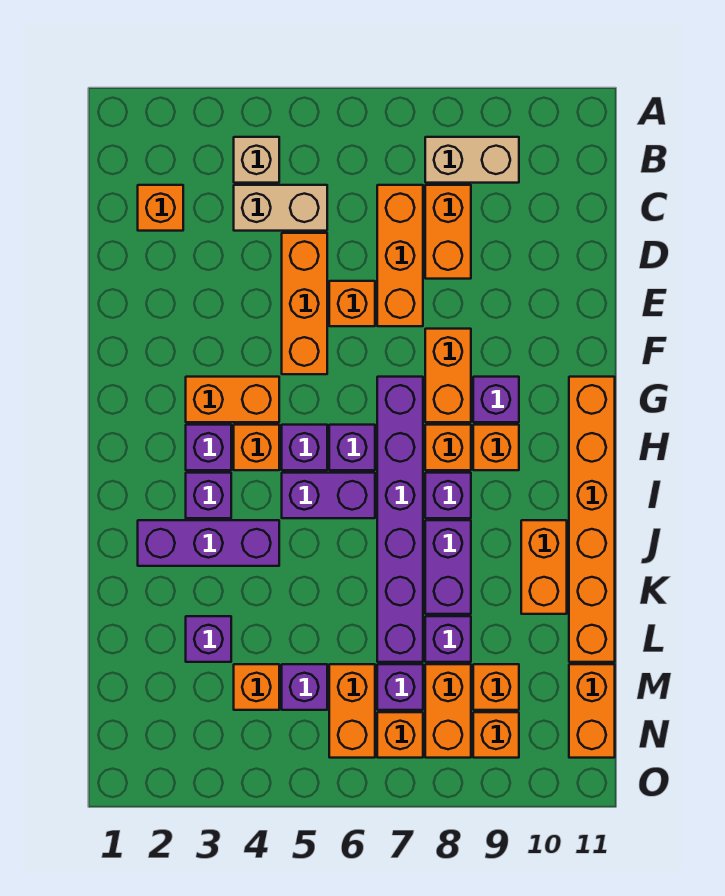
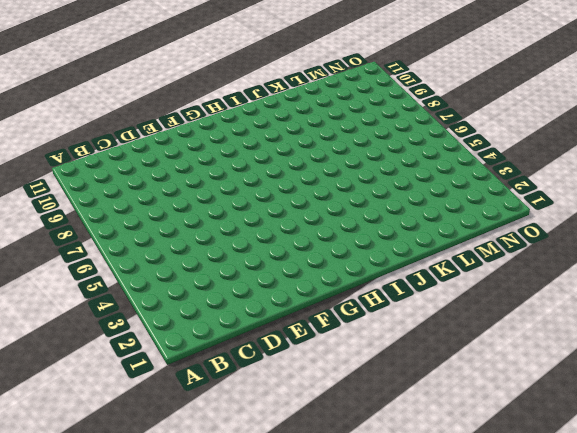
none -> tan brick B4 level 1
none -> tan brick B8:B9 level 1
none -> orange brick C2 level 1
none -> tan brick C4:C5 level 1

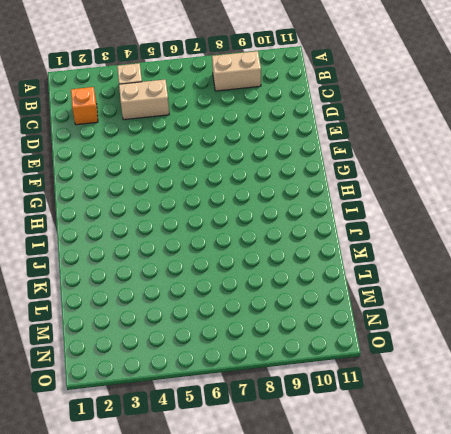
none -> orange brick C7:E7 level 1
none -> orange brick C8:D8 level 1
none -> orange brick D5:F5 level 1
none -> orange brick E6 level 1

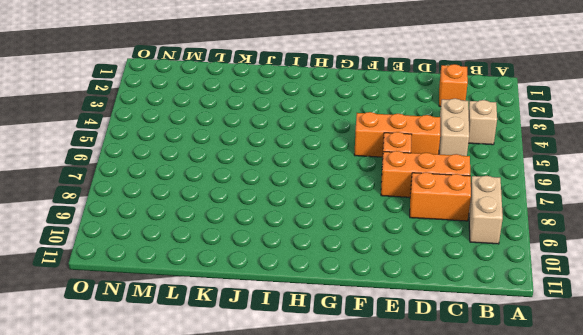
none -> orange brick F8:G8 level 1
none -> orange brick G3:G4 level 1
none -> purple brick G7:L7 level 1
none -> purple brick G9 level 1

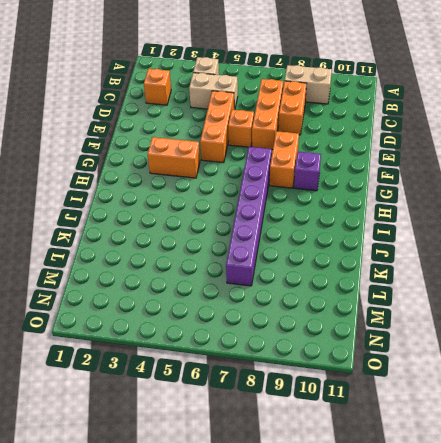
none -> orange brick G11:L11 level 1
none -> purple brick H3 level 1
none -> orange brick H4 level 1
none -> purple brick H5 level 1

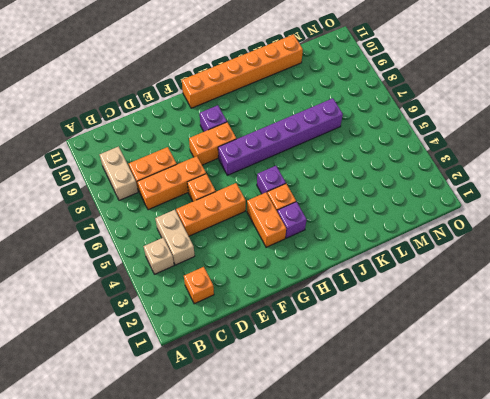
none -> purple brick H6 level 1
none -> orange brick H8 level 1
none -> orange brick H9 level 1
none -> purple brick I3 level 1

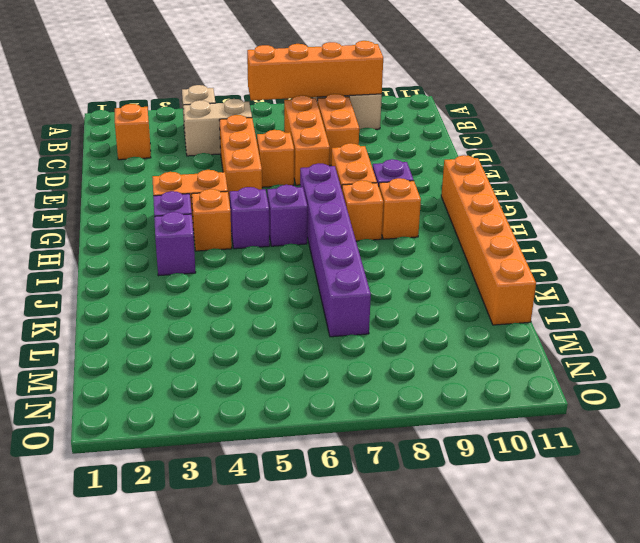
orange brick B6:B9 level 2 -> none
none -> purple brick I5:I6 level 1
none -> purple brick I8 level 1
none -> purple brick J2:J4 level 1
none -> purple brick J8:K8 level 1

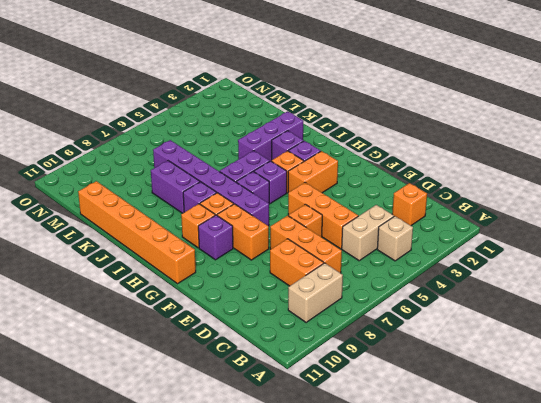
none -> orange brick J10:K10 level 1
none -> purple brick L3 level 1
none -> purple brick L8 level 1
none -> orange brick M4 level 1

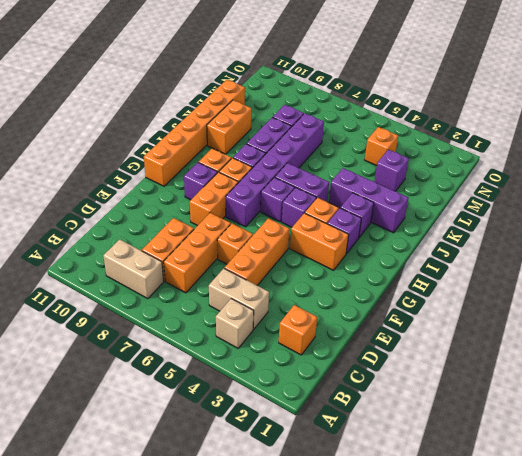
none -> purple brick M5 level 1
none -> orange brick M6:N6 level 1
none -> purple brick M7 level 1
none -> orange brick M8:N8 level 1

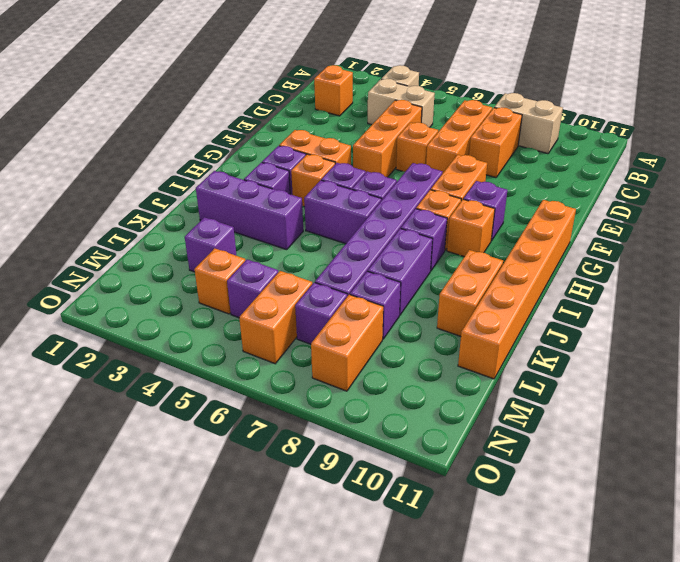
none -> orange brick M9 level 1
none -> orange brick M11:N11 level 1
none -> orange brick N7 level 1
none -> orange brick N9 level 1

